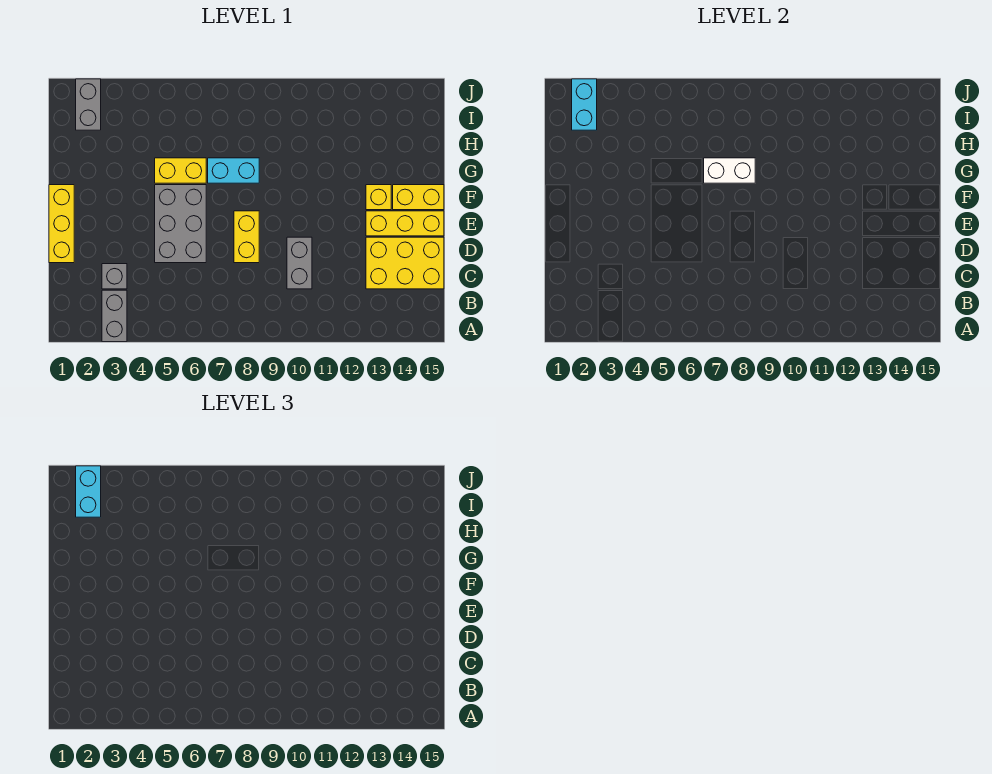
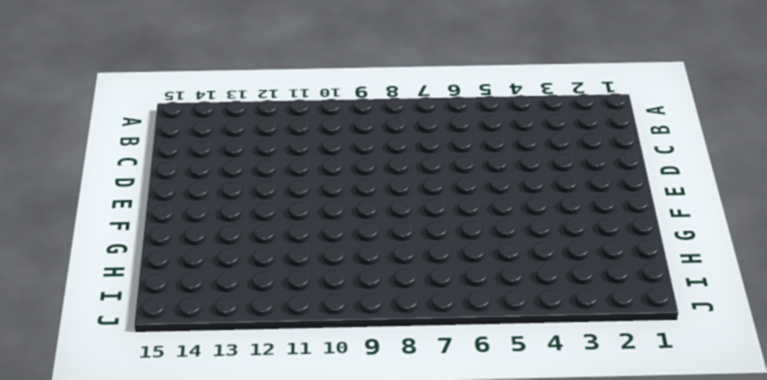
none -> grey brick A3:B3 level 1
none -> grey brick C3 level 1
none -> grey brick C10:D10 level 1

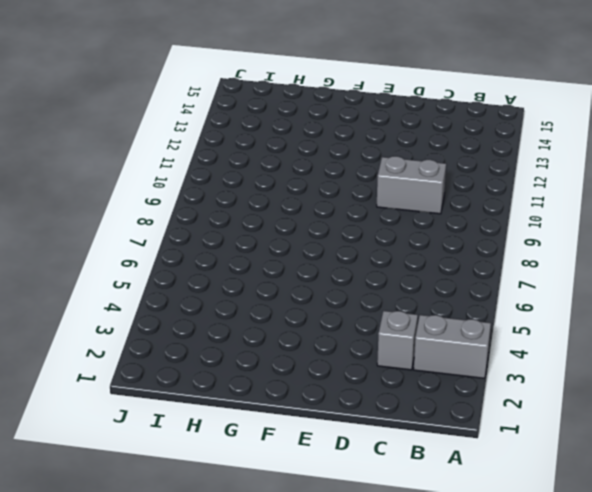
none -> yellow brick C13:D15 level 1
none -> yellow brick D1:F1 level 1
none -> grey brick D5:F6 level 1

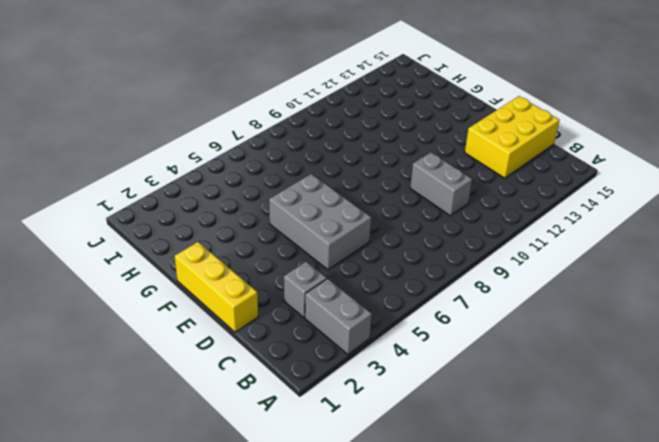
none -> yellow brick D8:E8 level 1
none -> yellow brick E13:E15 level 1
none -> yellow brick F13 level 1

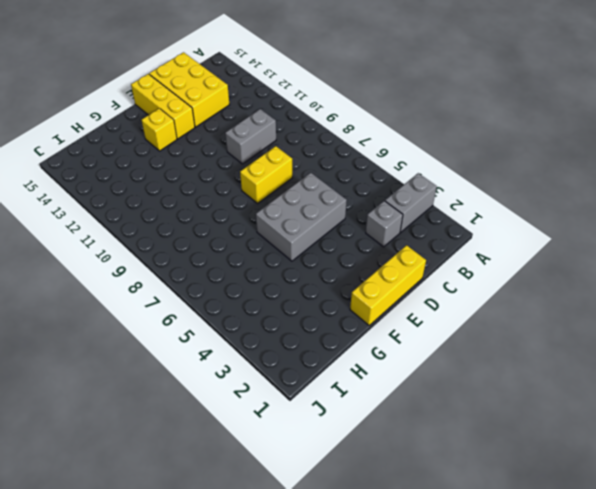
none -> yellow brick F14:F15 level 1
none -> yellow brick G5:G6 level 1
none -> cyan brick G7:G8 level 1

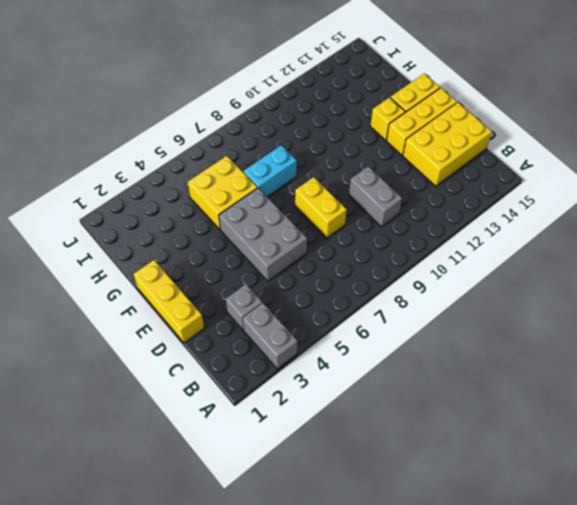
yellow brick G5:H6 level 1 -> yellow brick G5:G6 level 1
none -> grey brick I2:J2 level 1
none -> white brick G7:G8 level 2
none -> cyan brick I2:J2 level 2

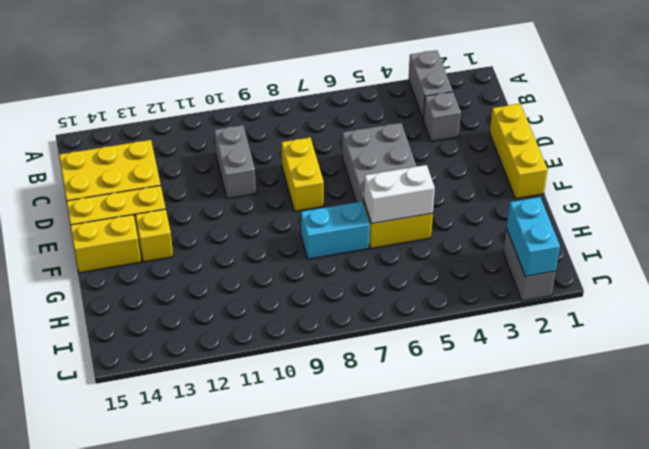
white brick G5:G6 level 2 -> white brick G7:G8 level 2
none -> cyan brick I2:J2 level 3

